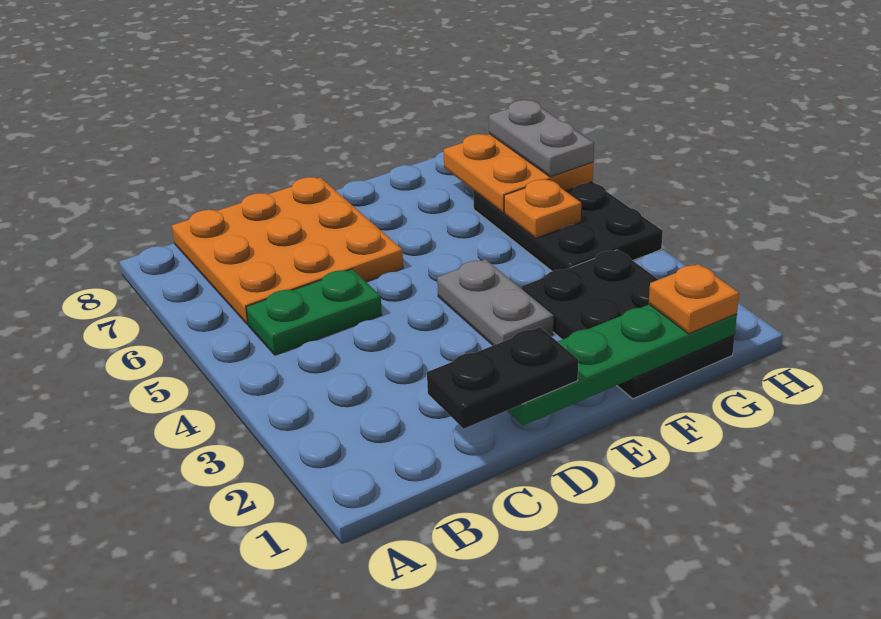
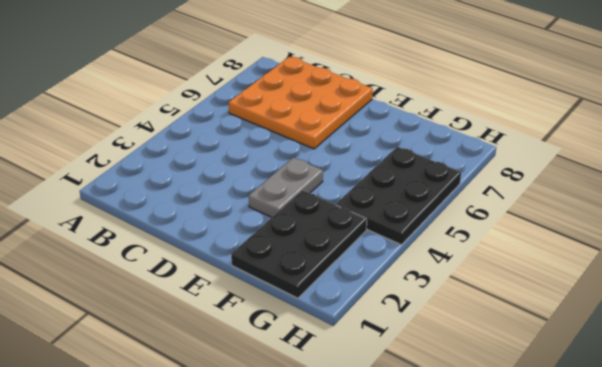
none -> green plate B5:C5 level 1
none -> green plate D1:G1 level 2

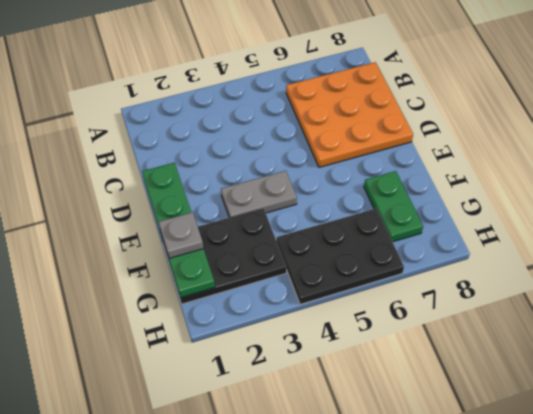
grey plate F1 level 3 -> none
green plate F7:G7 level 1 -> green plate B5:C5 level 1
none -> orange plate G5 level 2
none -> orange plate G6:H7 level 2

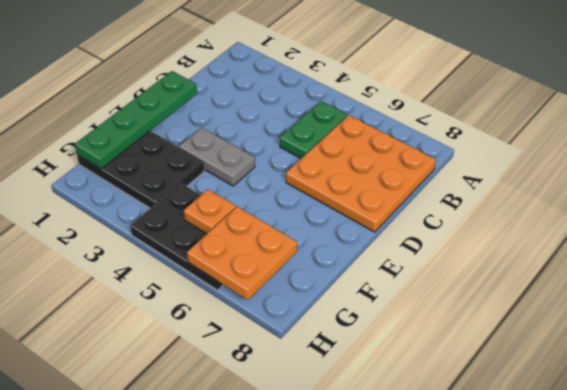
none -> black plate C1:D1 level 3
none -> orange plate G1 level 3

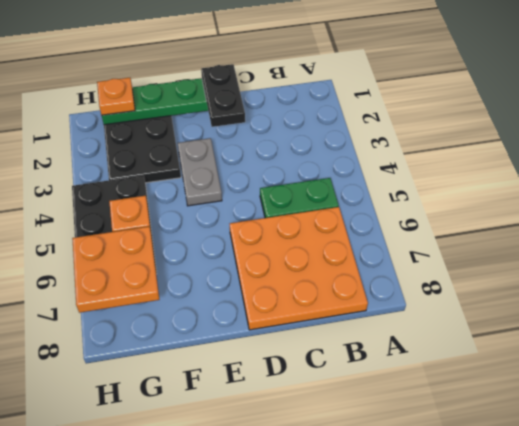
black plate D1:D2 level 3 -> black plate C1:D1 level 3
none -> grey plate H6:H7 level 3

